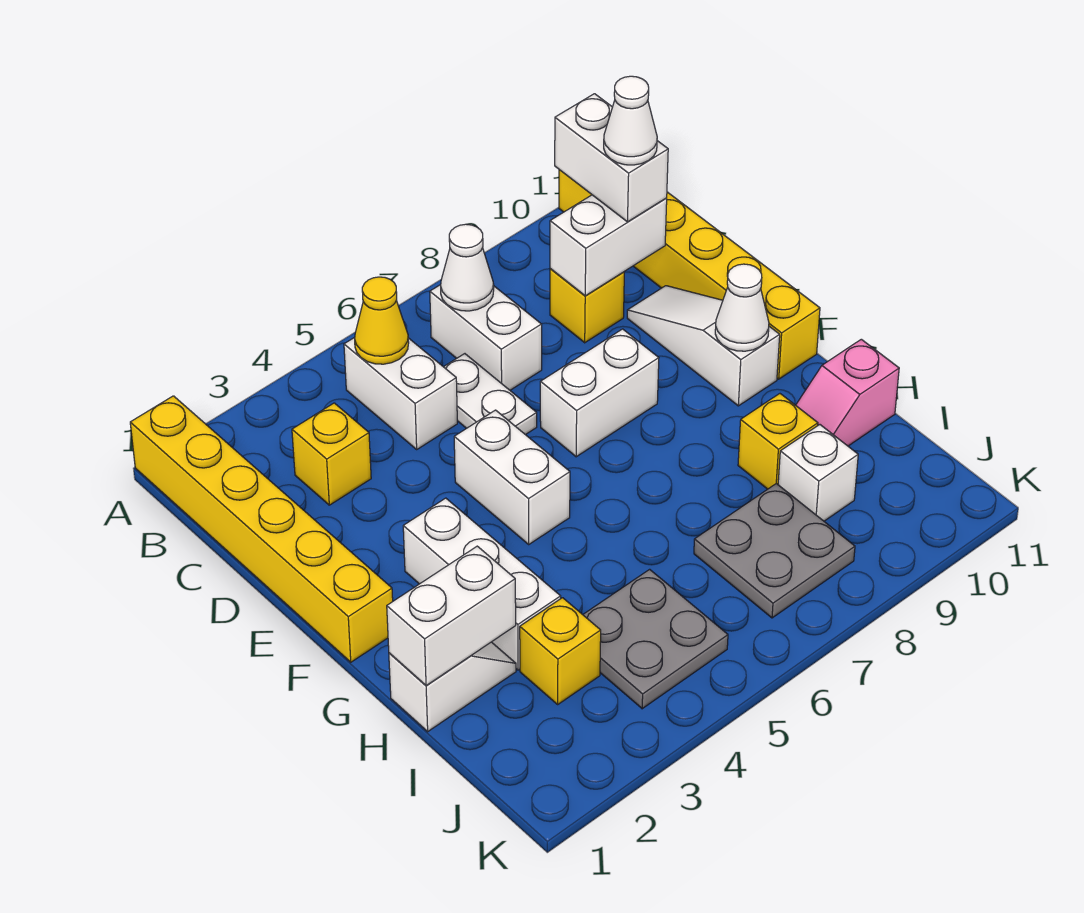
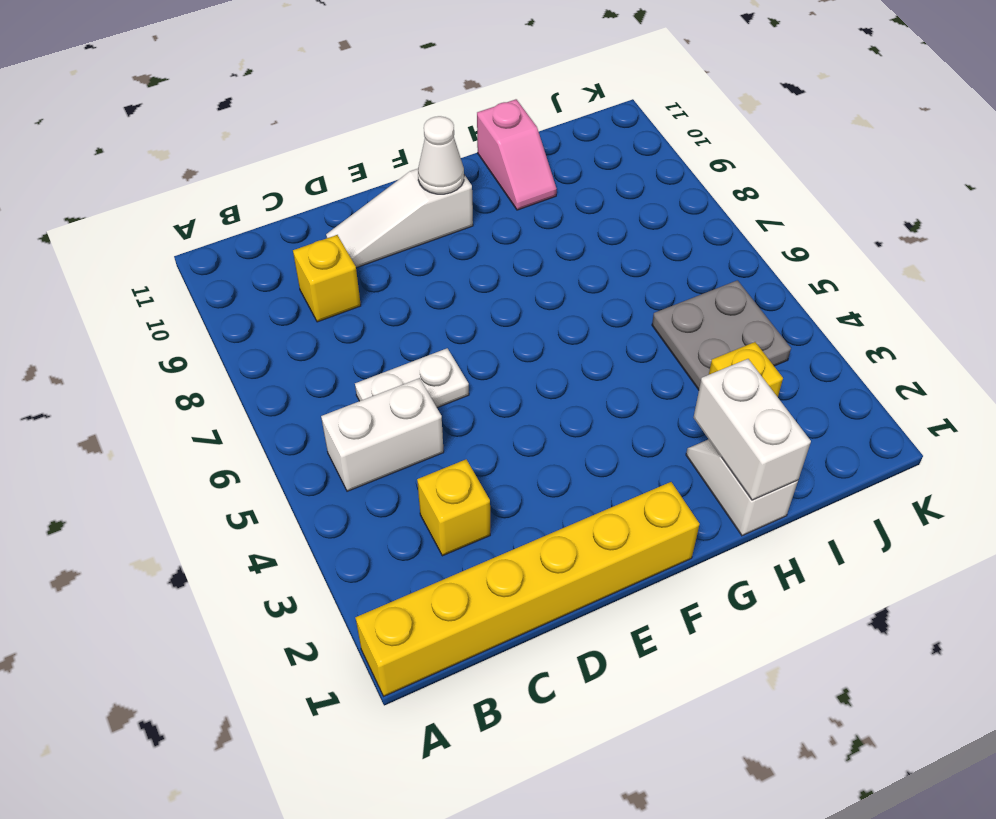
none -> yellow brick A11:F11 level 1
none -> white brick B7:C7 level 1
none -> white brick E5:F5 level 1

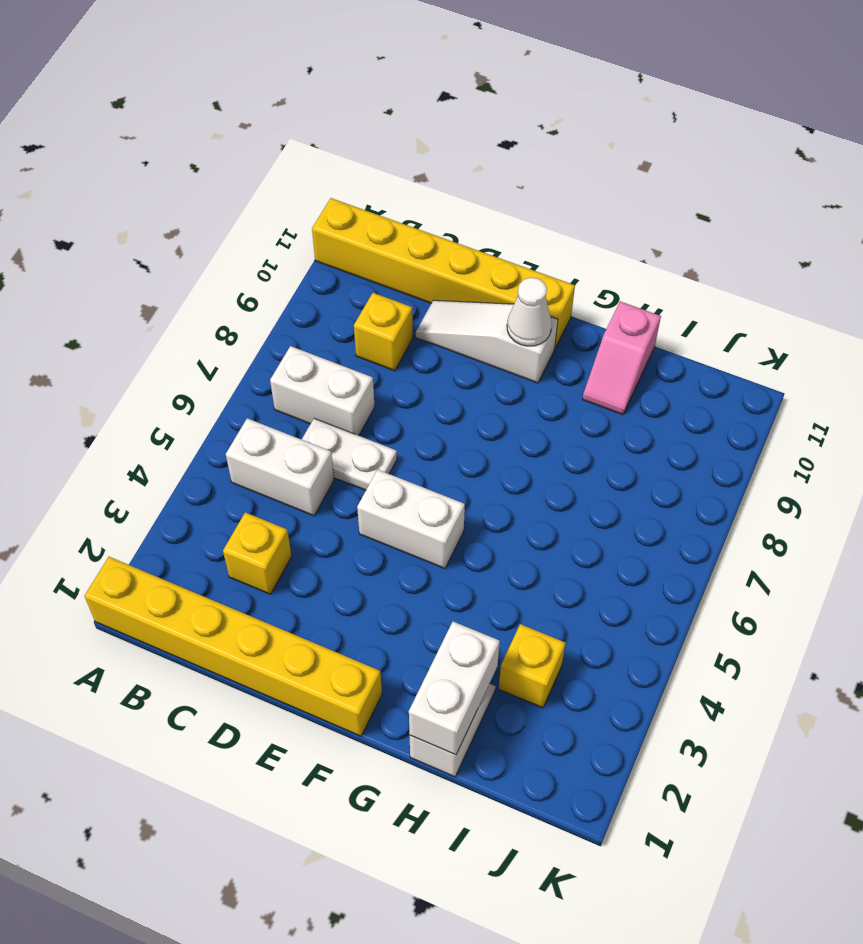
none -> white brick E7:E8 level 1
none -> white brick F3:H3 level 1
none -> yellow brick H9 level 1

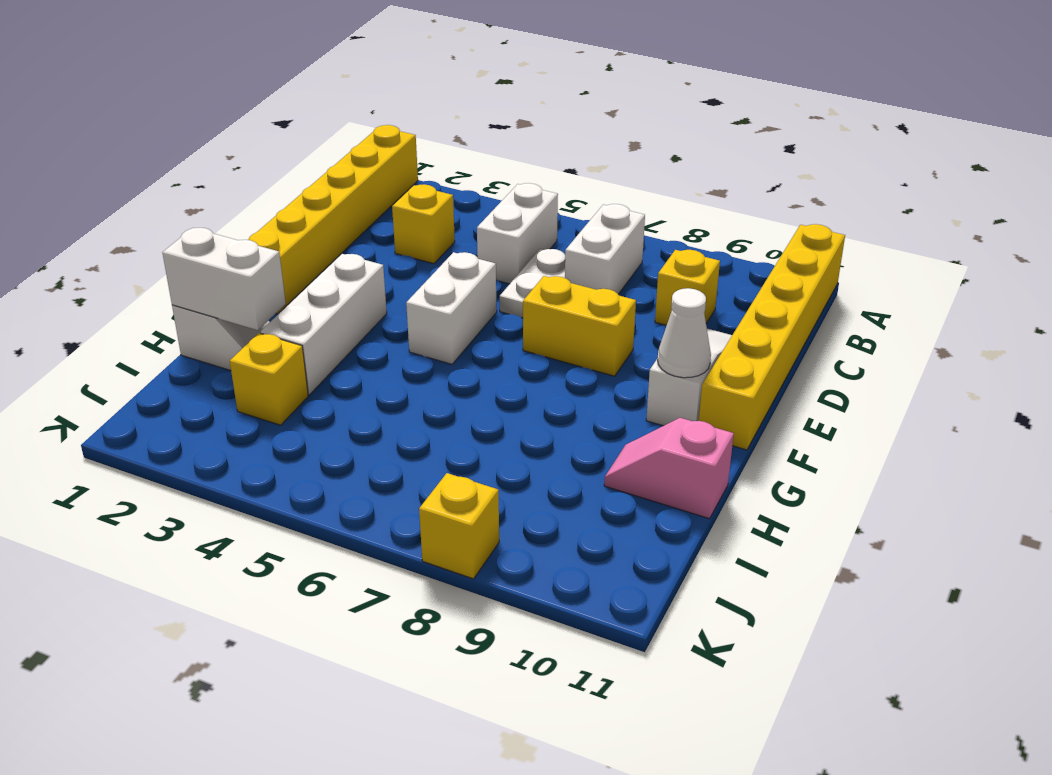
yellow brick E7:E8 level 1 -> white brick E7:E8 level 1
yellow brick K8 level 1 -> yellow brick H9 level 1
none -> grey plate I4:J5 level 1
none -> grey plate I7:J8 level 1
none -> white brick I9 level 1

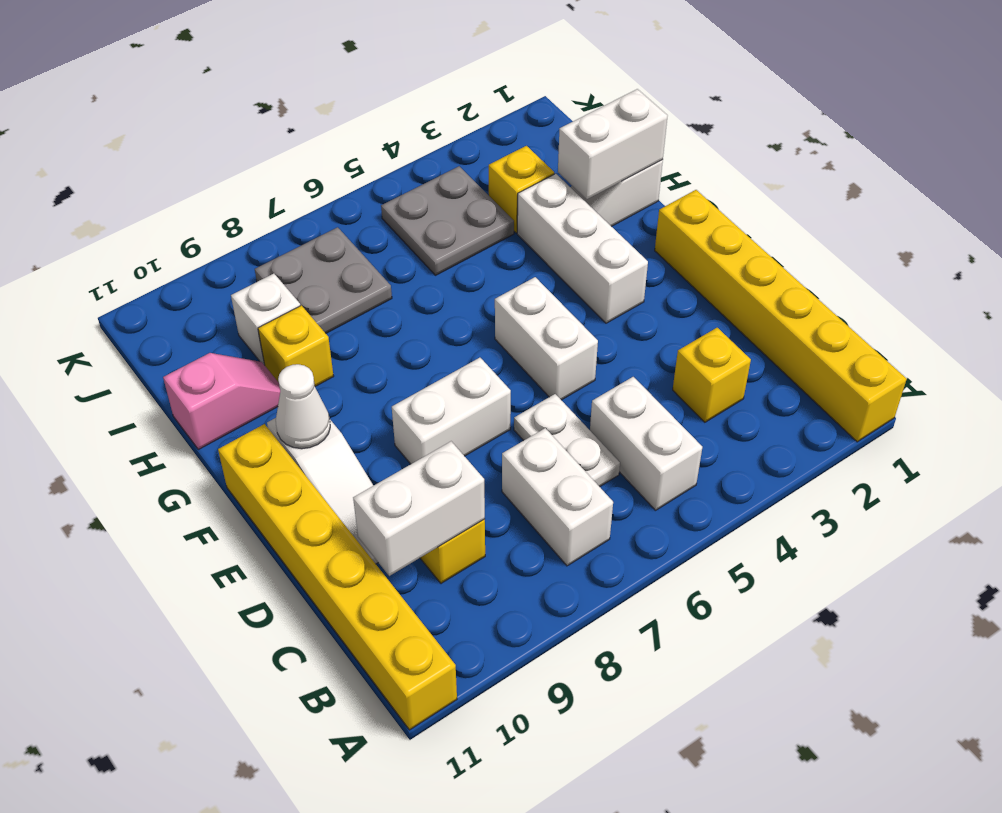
none -> yellow cone B5 level 2
none -> white cone B7 level 2
none -> white brick B10:C10 level 3

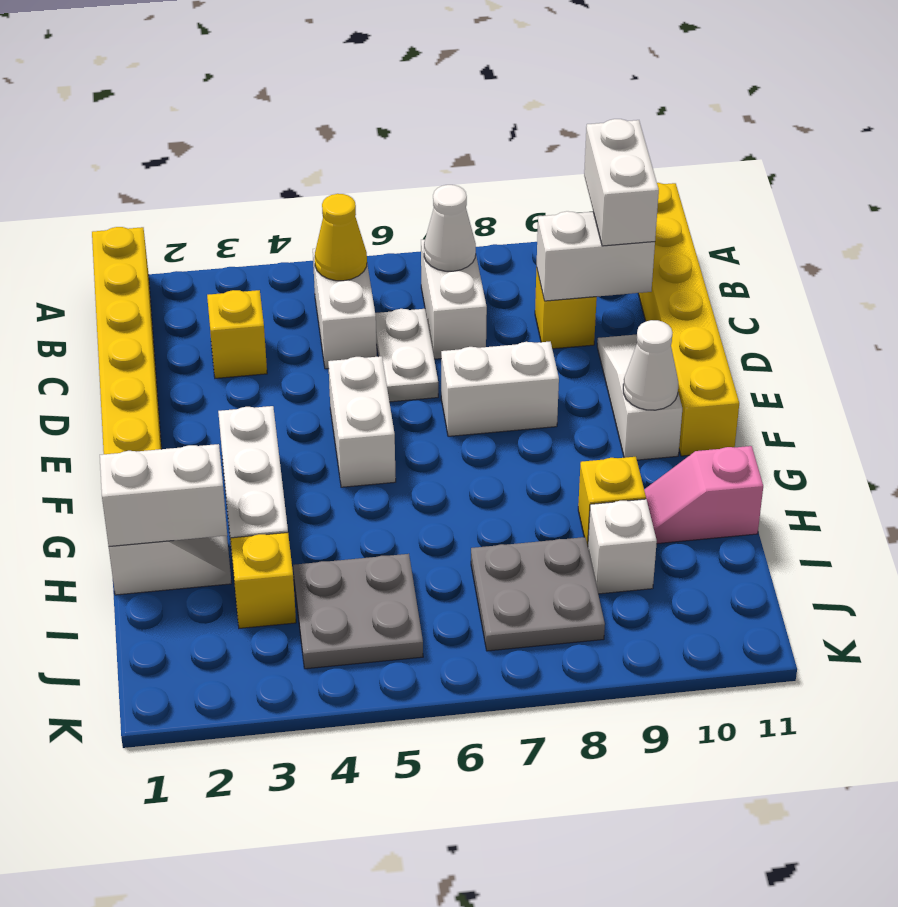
none -> white cone C10 level 4

